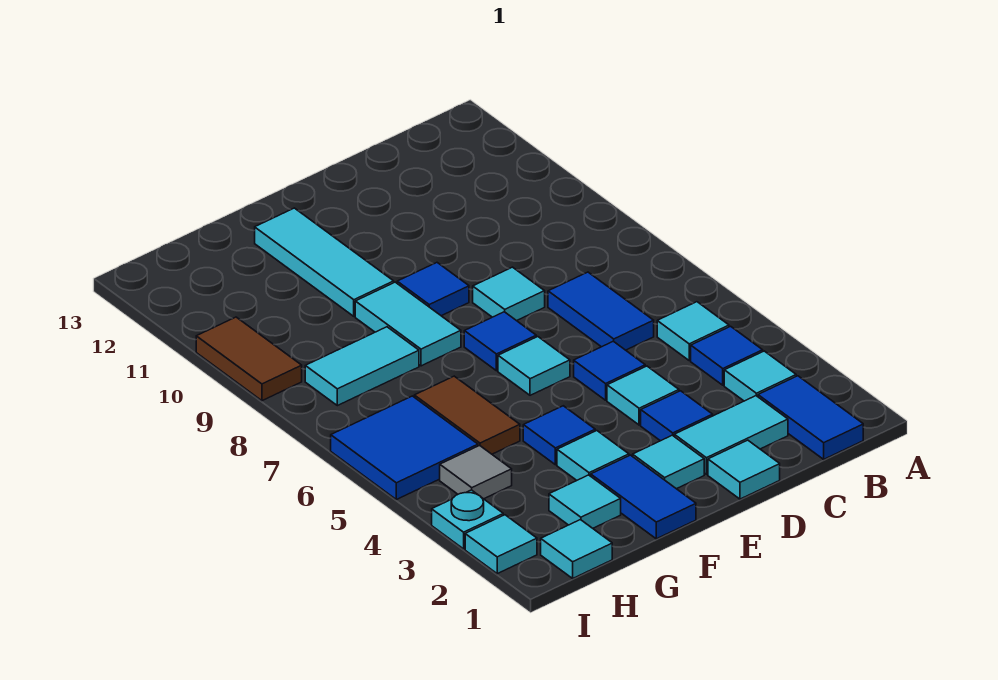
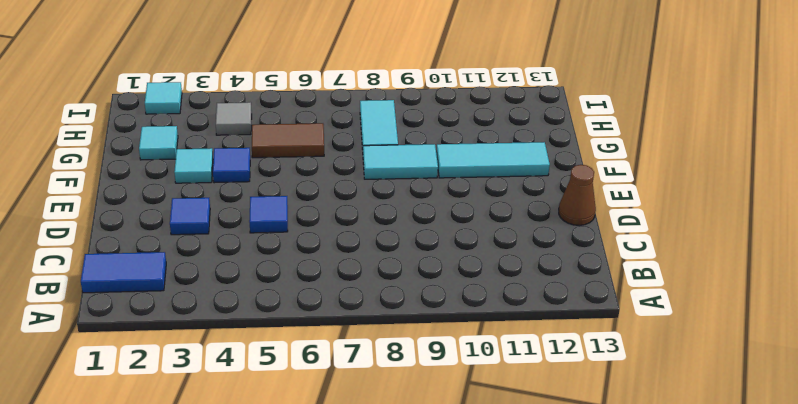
brown cone D13 level 1 -> none
none -> cyan tile B3 level 1
none -> blue tile B4 level 1
none -> cyan tile B5 level 1

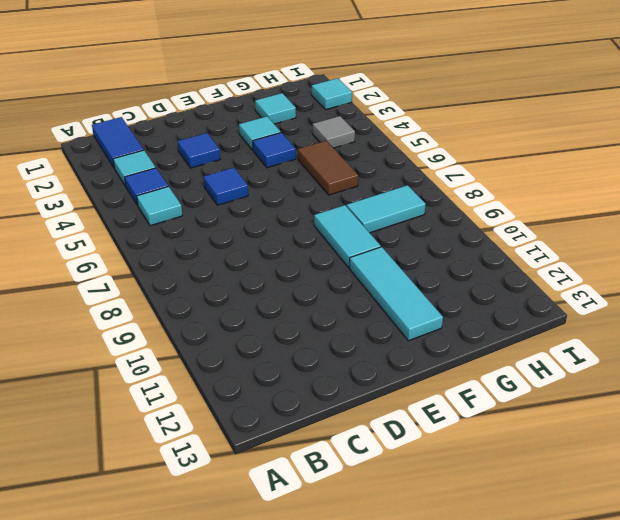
none -> cyan tile C2:D2 level 1
none -> blue tile C6:C7 level 1
none -> cyan tile D1 level 1

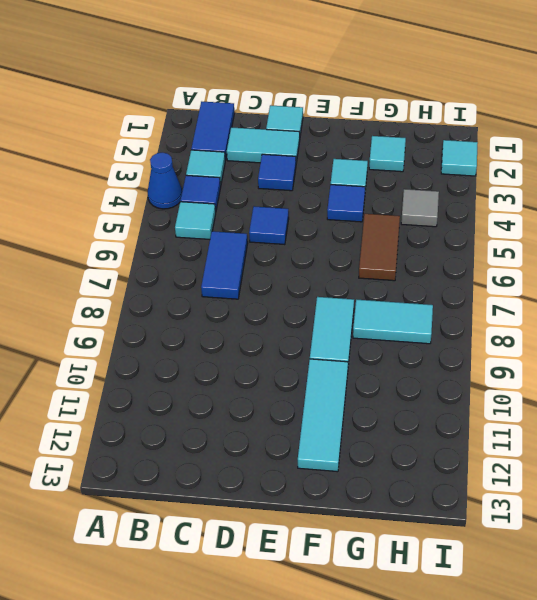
blue cone A4 level 1 -> none
none -> cyan tile D4 level 1
none -> cyan tile D8 level 1
none -> cyan tile E2 level 1

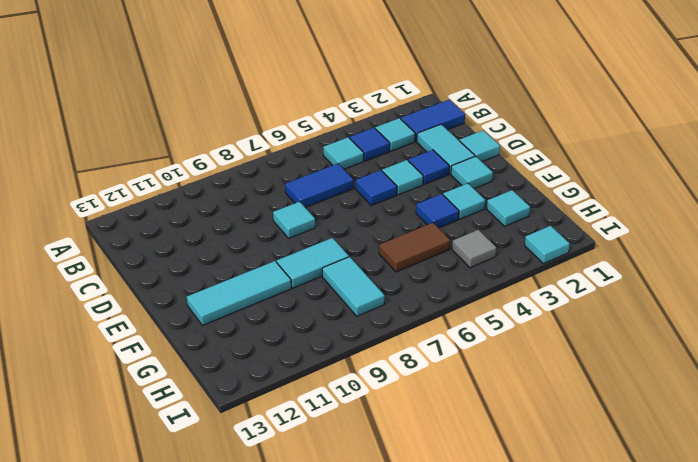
none -> cyan tile E6 level 1
none -> blue tile E7 level 1
none -> blue tile E9 level 1

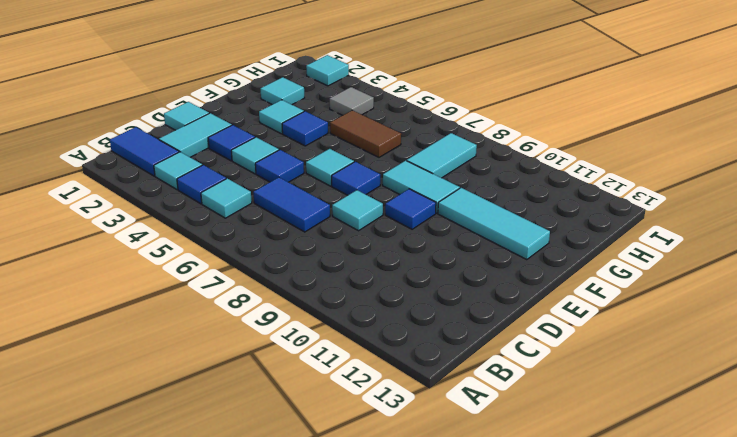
none -> cyan tile E2 level 1
none -> blue tile F1:F2 level 1
none -> cyan tile H1 level 1

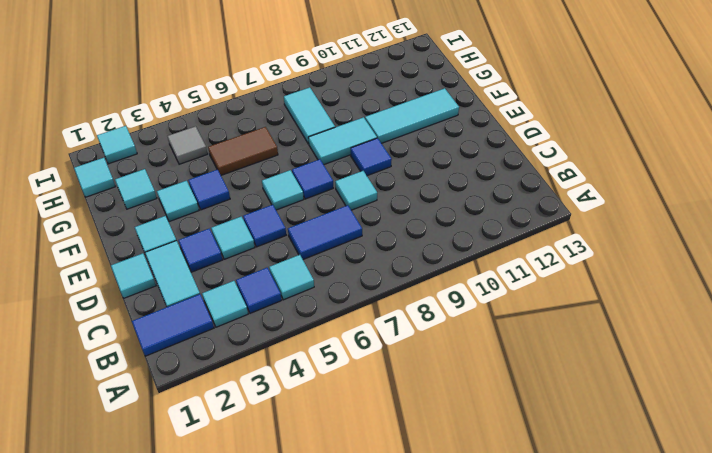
none -> blue tile F1:F2 level 1
none -> blue tile H5:I6 level 1
none -> cyan plate I3 level 1

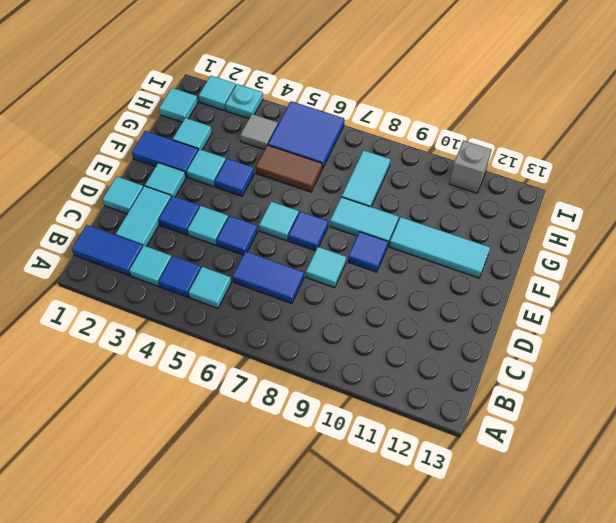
grey brick I11 level 1 -> none
none -> brown tile I9:I10 level 1

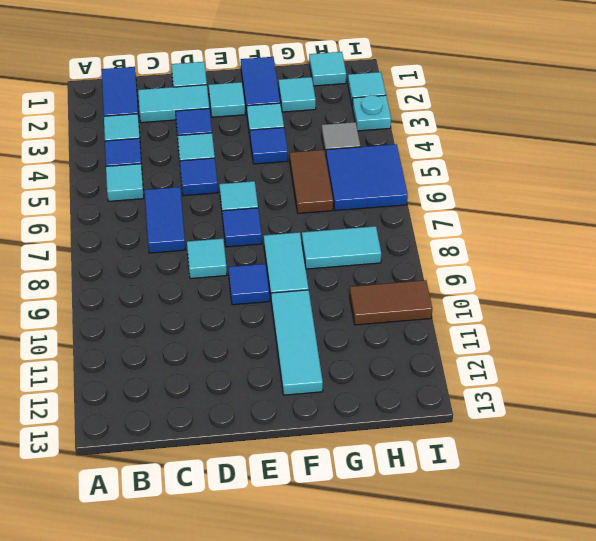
brown tile H10:I10 level 1 -> brown tile I9:I10 level 1

